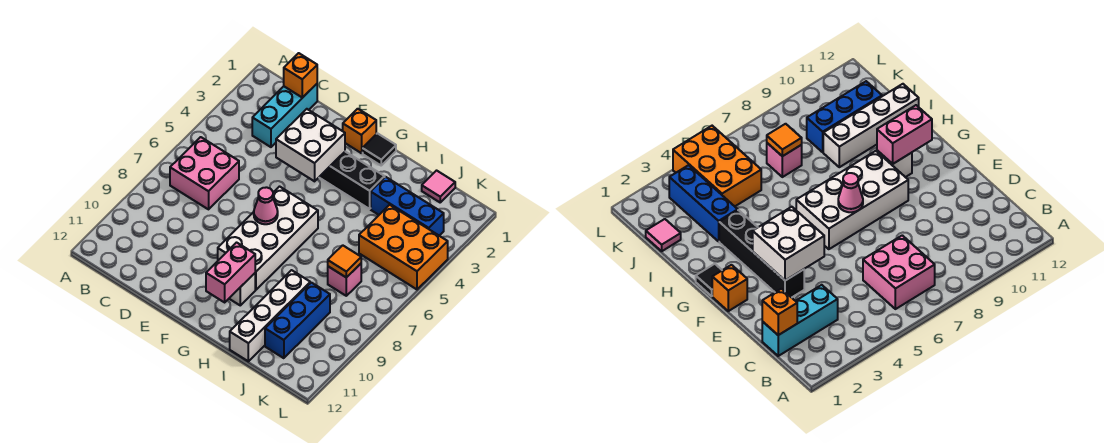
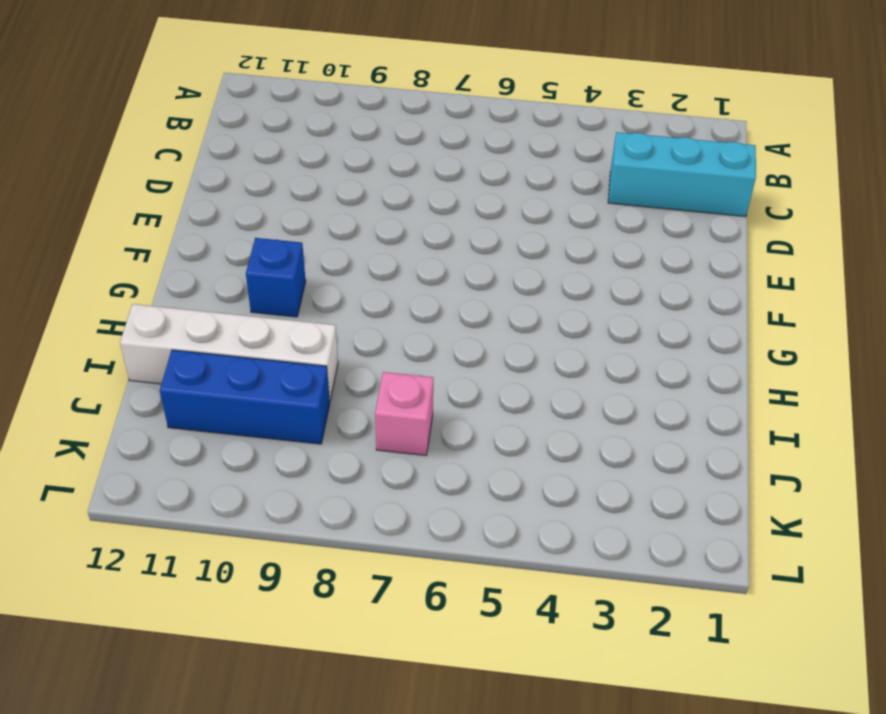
blue brick G10 level 1 -> white brick G10 level 1
none -> pink brick B6:C7 level 1
none -> black brick E3:H3 level 1
none -> orange brick F1 level 1

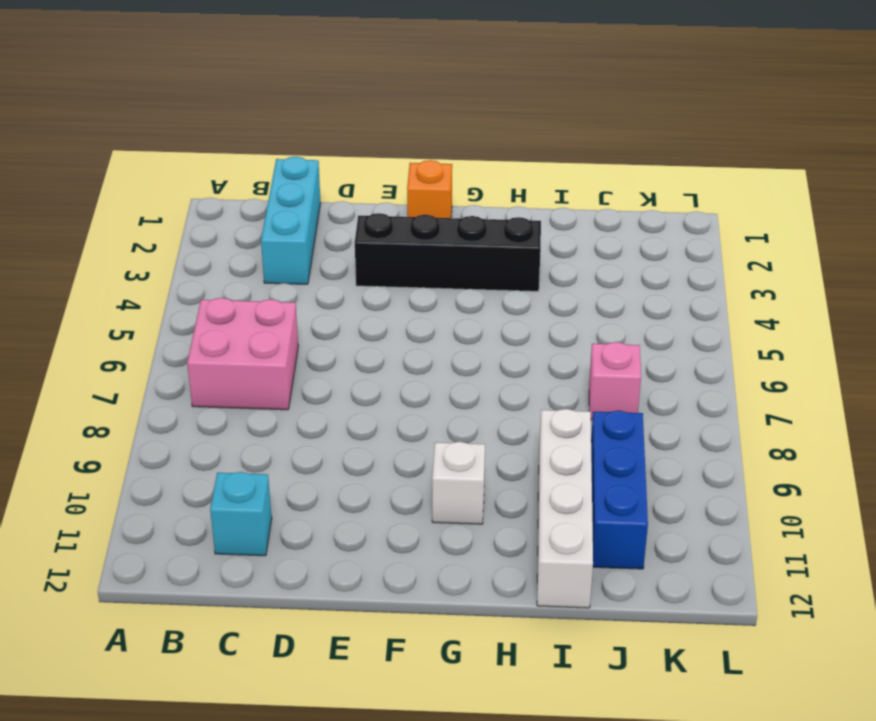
cyan brick C11 level 1 -> none
none -> white brick F6:G9 level 1
none -> black tile G1 level 1
none -> blue brick I3:K3 level 1

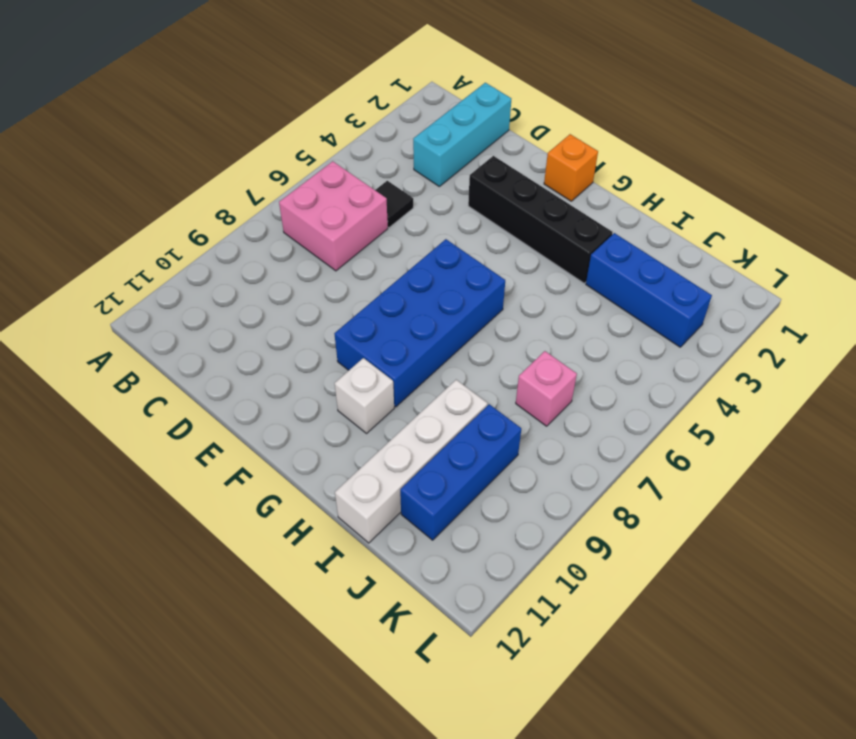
black tile C5 level 1 -> black tile G1 level 1
blue brick F6:G9 level 1 -> white brick F6:G9 level 1
none -> pink tile J1 level 1
none -> orange brick J4:L5 level 1
none -> orange brick C1 level 2

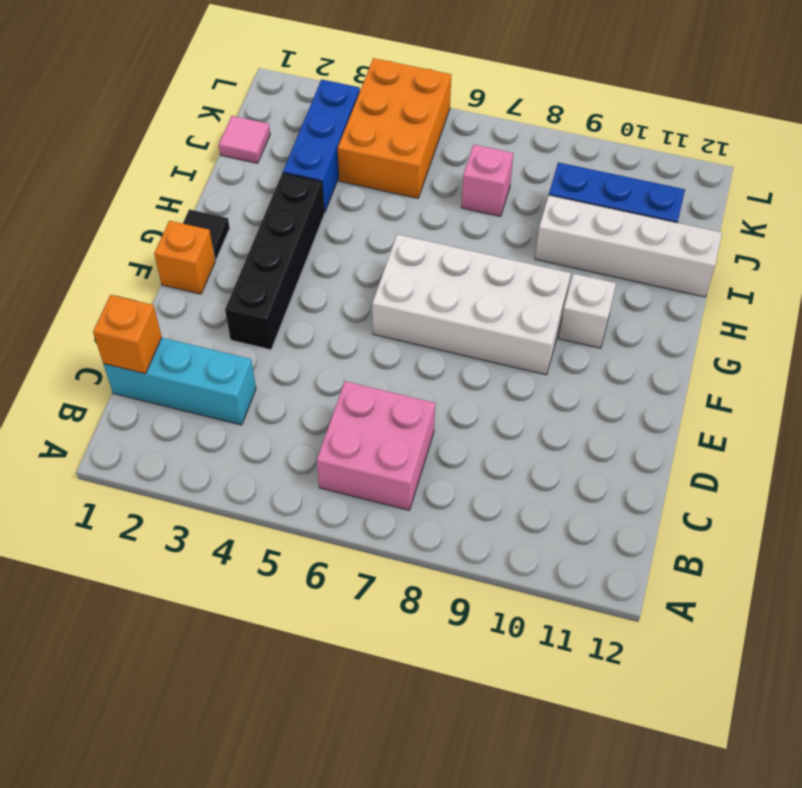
none -> white brick E3:F4 level 2
none -> pink cone F7 level 2
none -> pink brick G10:G11 level 2

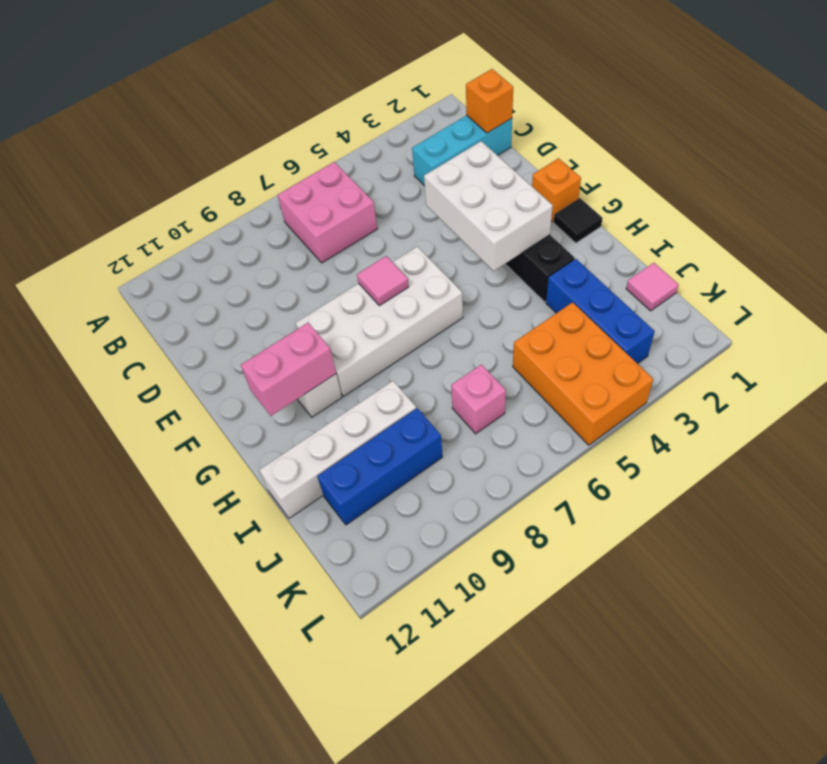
white brick E3:G4 level 2 -> white brick E3:F4 level 2
pink tile F7 level 2 -> pink cone F7 level 2
none -> orange tile J7 level 2

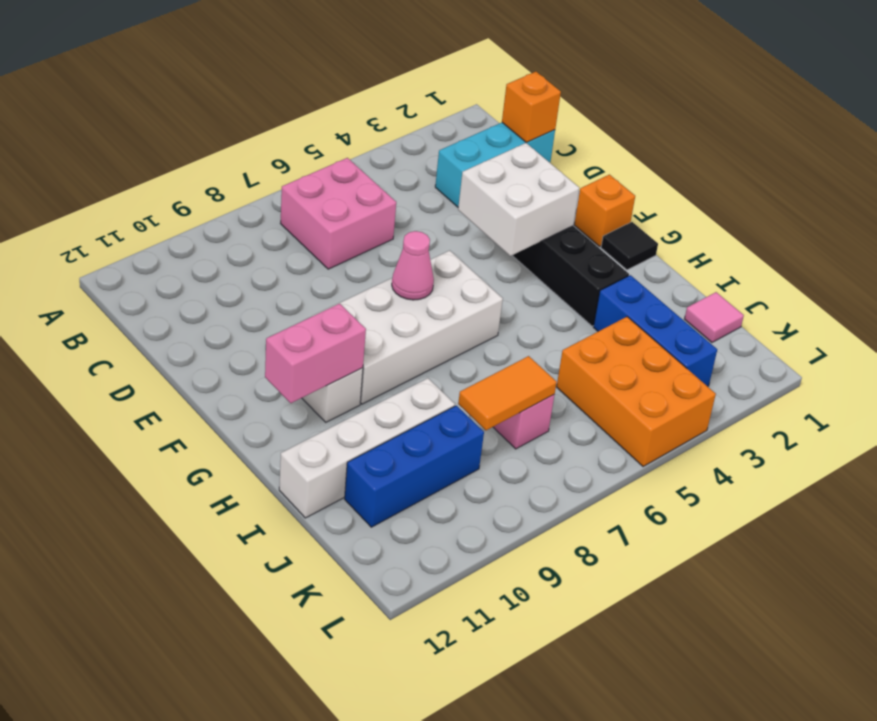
orange tile J7:J8 level 2 -> orange tile J7 level 2

